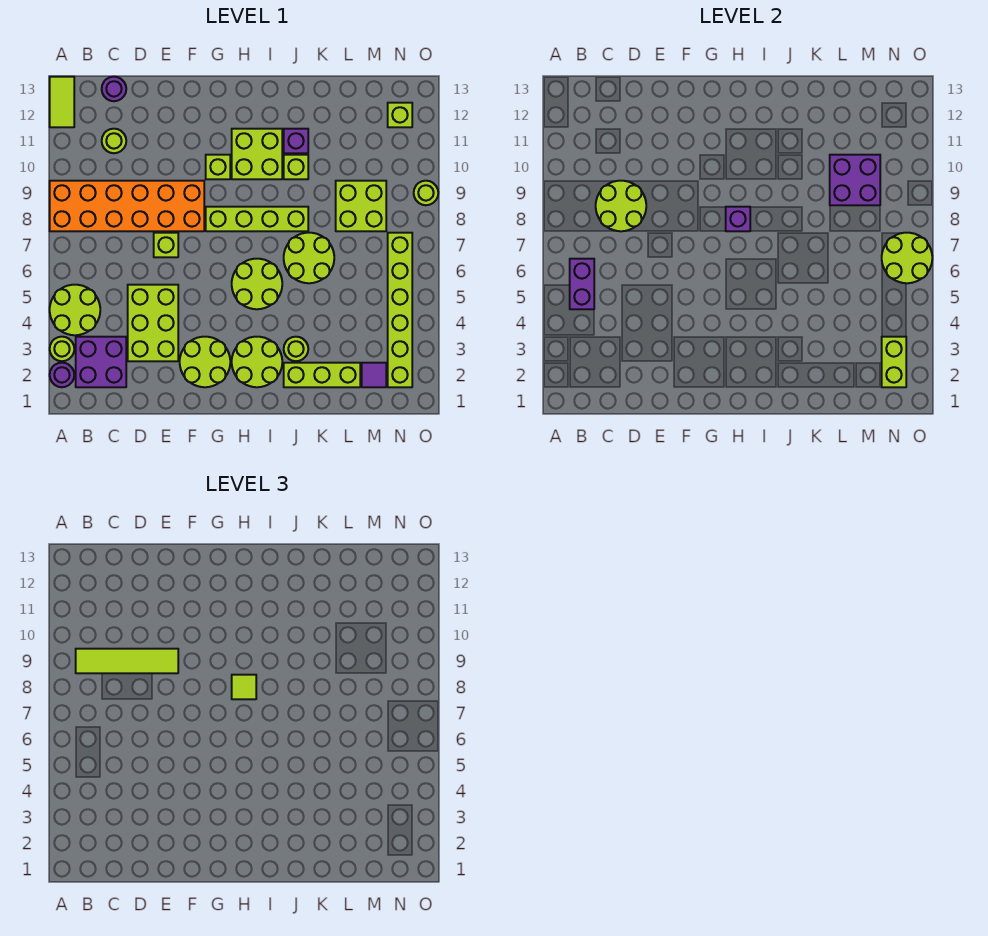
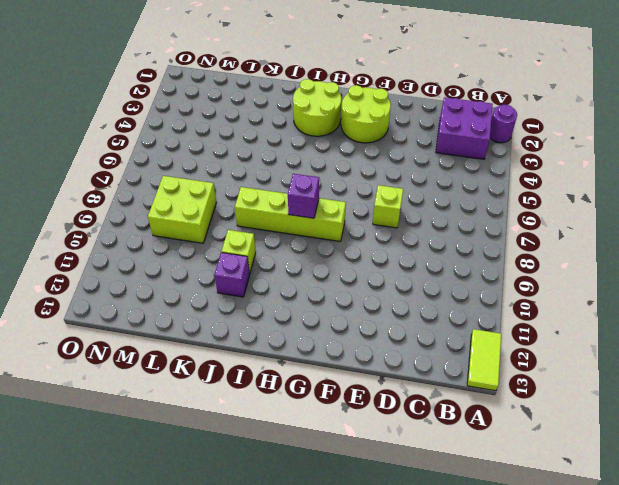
none -> lime round brick A3 level 1
none -> lime round brick A4:B5 level 1
none -> orange brick A8:F9 level 1
none -> lime round brick C11 level 1

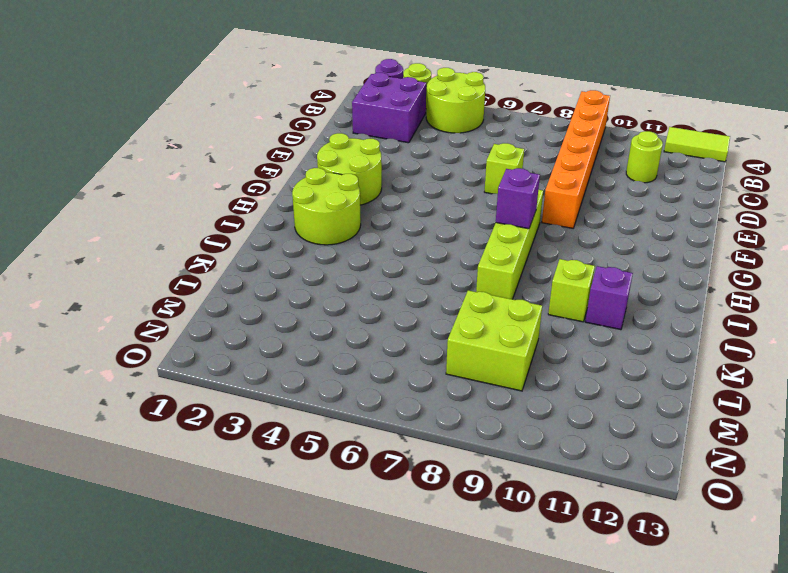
orange brick A9:F9 level 1 -> orange brick A8:F9 level 1
none -> purple round brick C13 level 1
none -> lime brick D3:E5 level 1
none -> lime brick G10 level 1
none -> lime round brick H5:I6 level 1

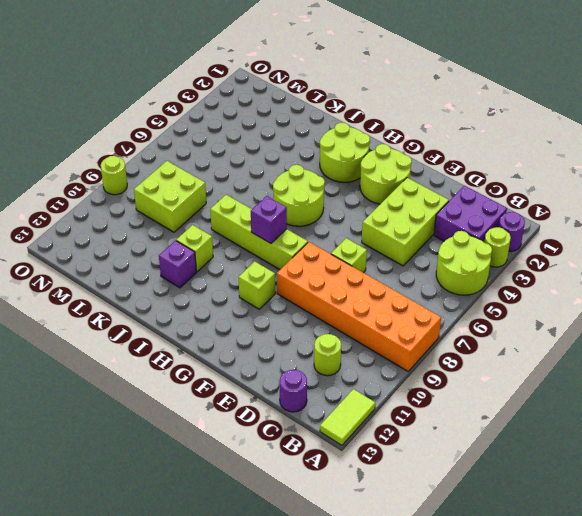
none -> lime brick H10:I11 level 1
none -> lime brick J2:L2 level 1
none -> lime round brick J3 level 1
none -> lime round brick J6:K7 level 1

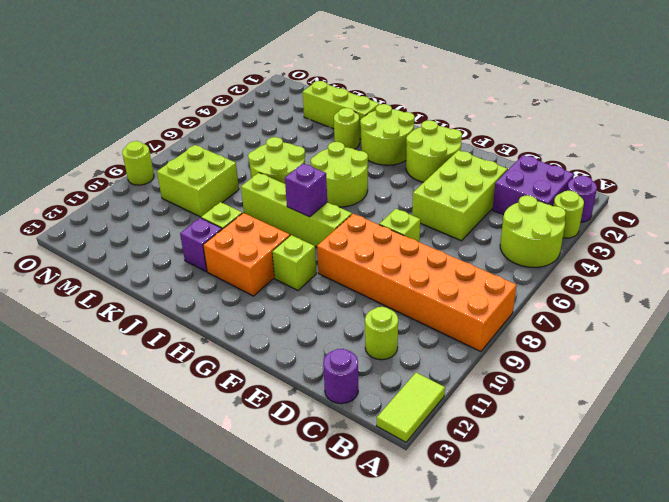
orange brick H10:I11 level 1 -> lime brick H10:I11 level 1
none -> purple tile M2 level 1
none -> lime brick N2:N7 level 1
none -> lime brick N12 level 1
none -> purple brick B5:B6 level 2

